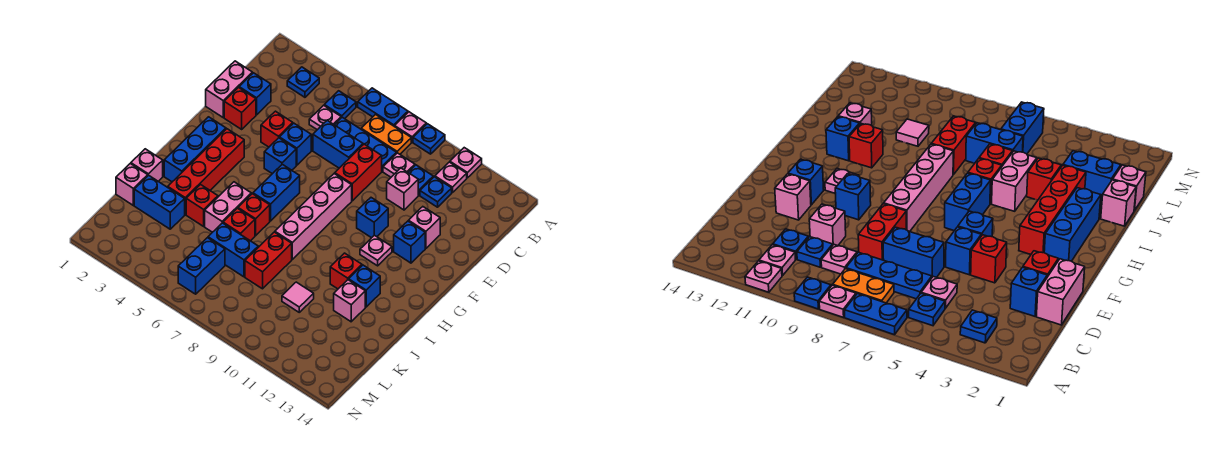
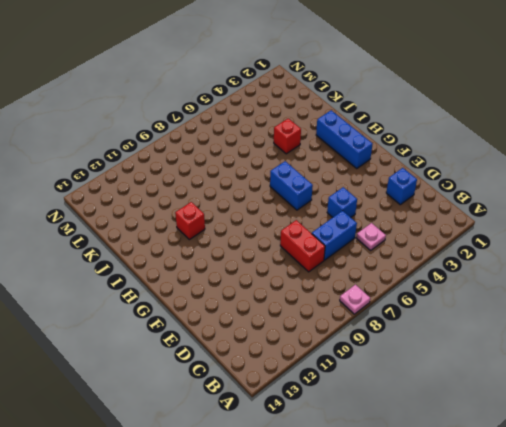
none -> blue plate A6:A7 level 1
none -> blue plate A9 level 1
none -> pink plate A11 level 1
none -> blue plate B3 level 1

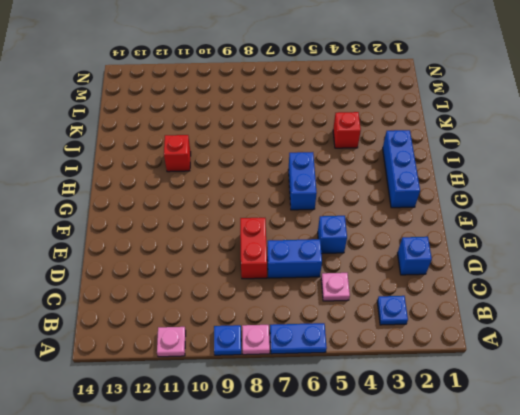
none -> blue plate B5 level 1
none -> orange plate B7:B8 level 1
none -> pink plate B11 level 1
none -> blue plate C6:C8 level 1

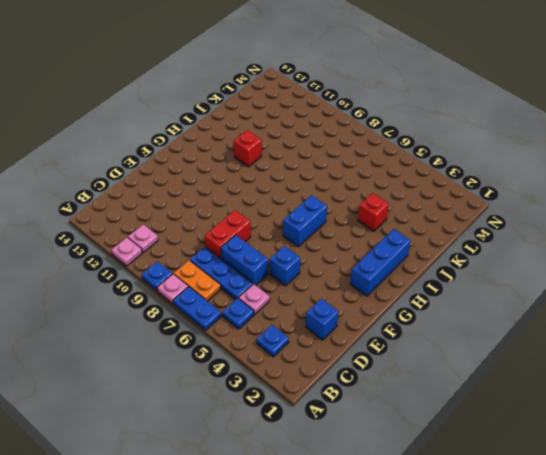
none -> pink plate C9 level 1
none -> blue plate C10 level 1
none -> blue plate C11 level 1
none -> pink brick D1:E1 level 1

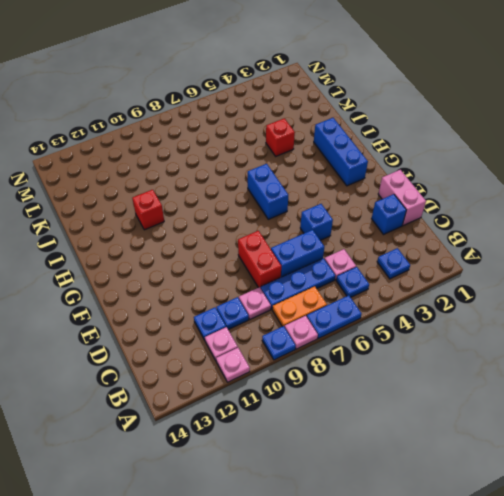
none -> pink brick D10 level 1
none -> red brick E2 level 1
none -> red brick E4 level 1
none -> pink brick E12 level 1

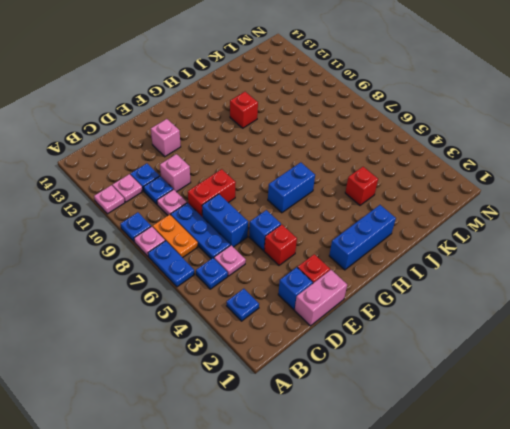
none -> blue brick F5 level 1
none -> pink brick F8:I8 level 1
none -> blue brick F10 level 1
none -> blue brick F12 level 1

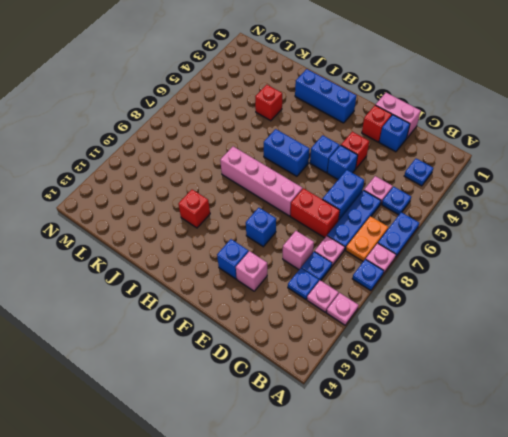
none -> red brick G3:J3 level 1
none -> pink plate G11 level 1
none -> pink brick I5:J5 level 1
none -> red brick I6 level 1

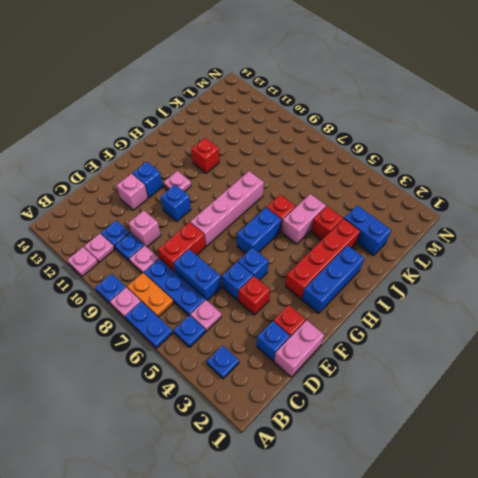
none -> blue brick I12 level 1
none -> pink brick J1 level 1
none -> red brick J6 level 1
none -> red brick J8:K8 level 1

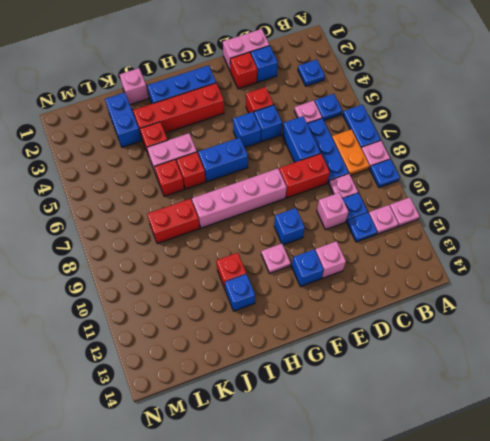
none -> pink brick J12 level 1
none -> pink brick K1 level 1
none -> blue brick K6:K7 level 1
none -> pink tile K10 level 1

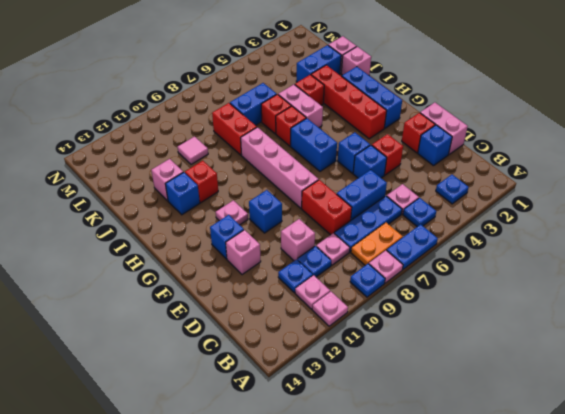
none -> blue brick L6:M6 level 1

